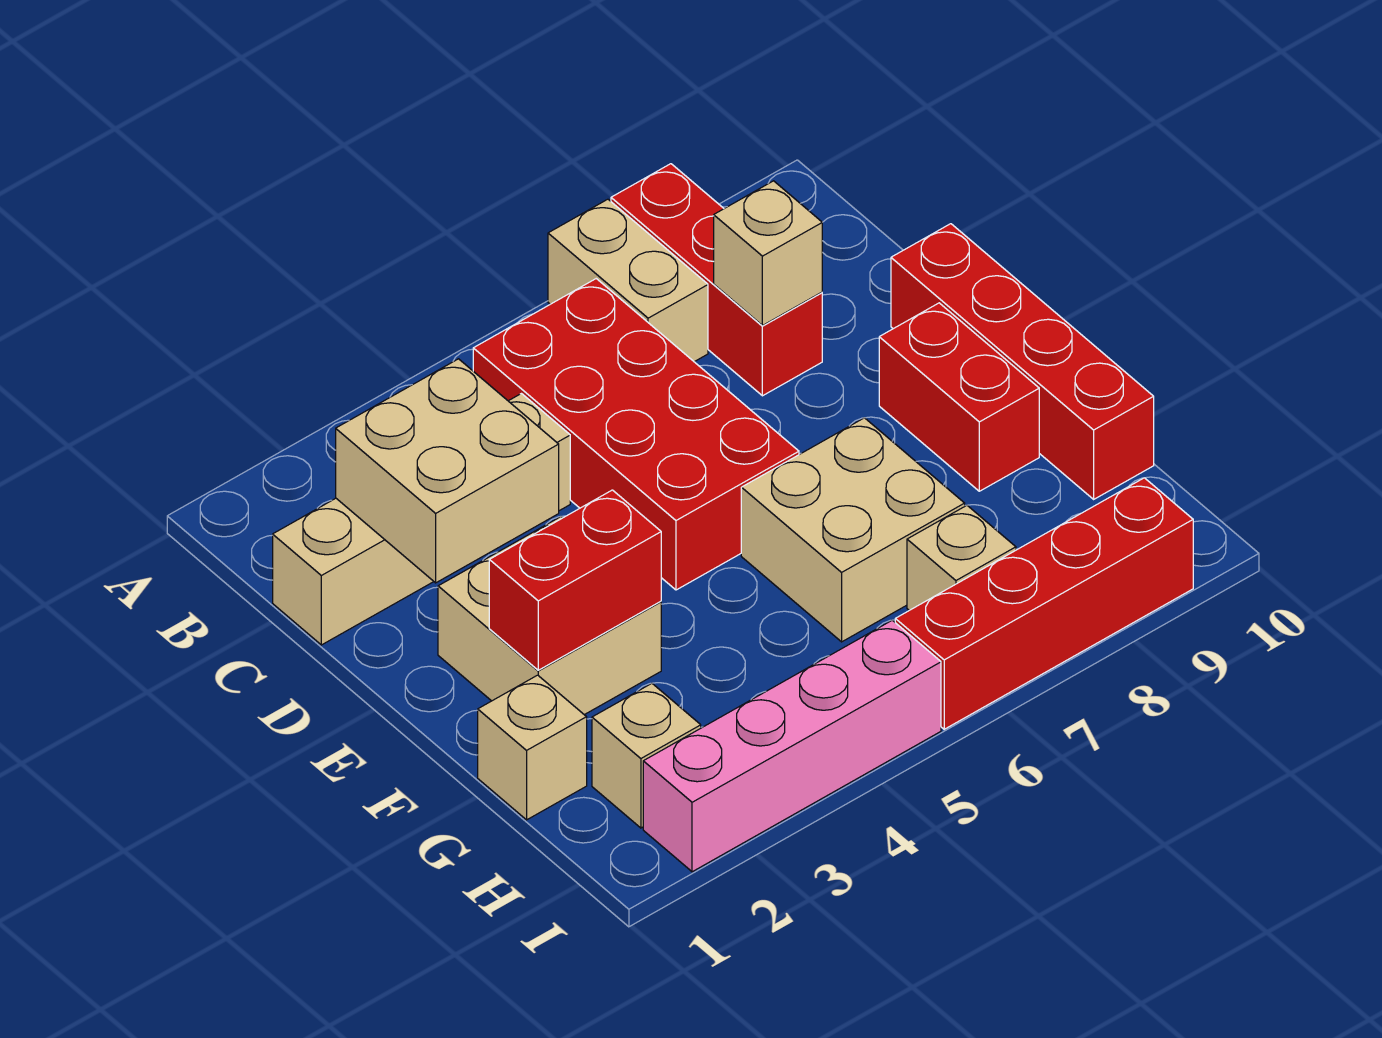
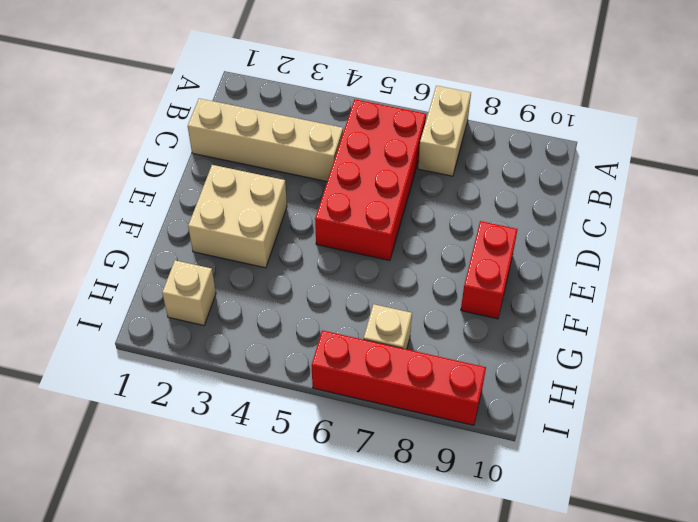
none -> red brick A8:C8 level 1
none -> red brick D10:G10 level 1
none -> tan brick F6:G7 level 1

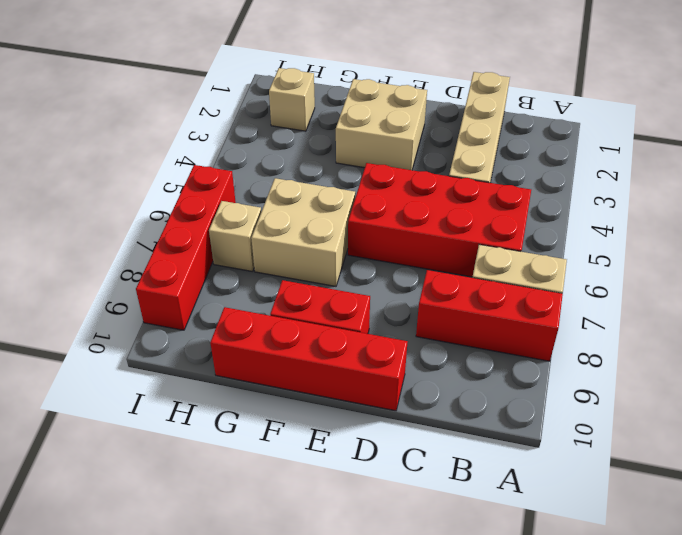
none -> tan brick G1 level 1
none -> pink brick I2:I5 level 1
none -> tan brick C2:D3 level 2

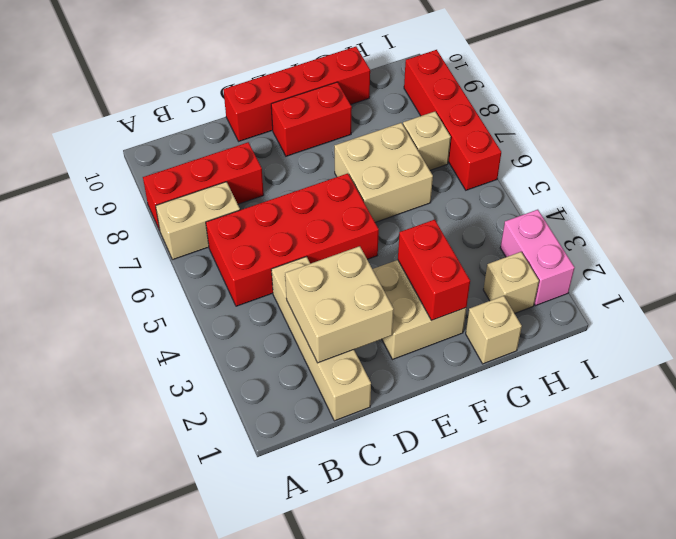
pink brick I2:I3 level 1 -> pink brick I2:I5 level 1
none -> tan brick C8 level 2

